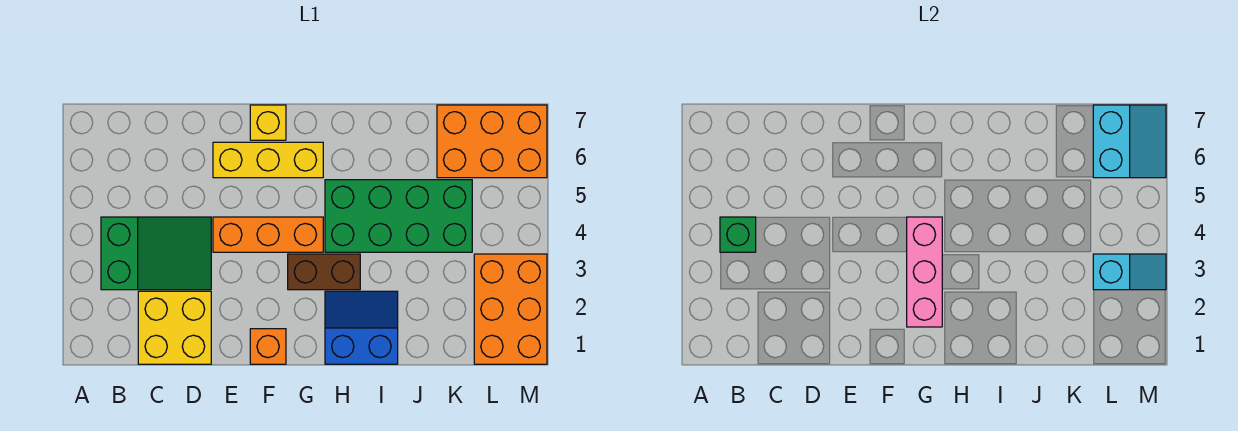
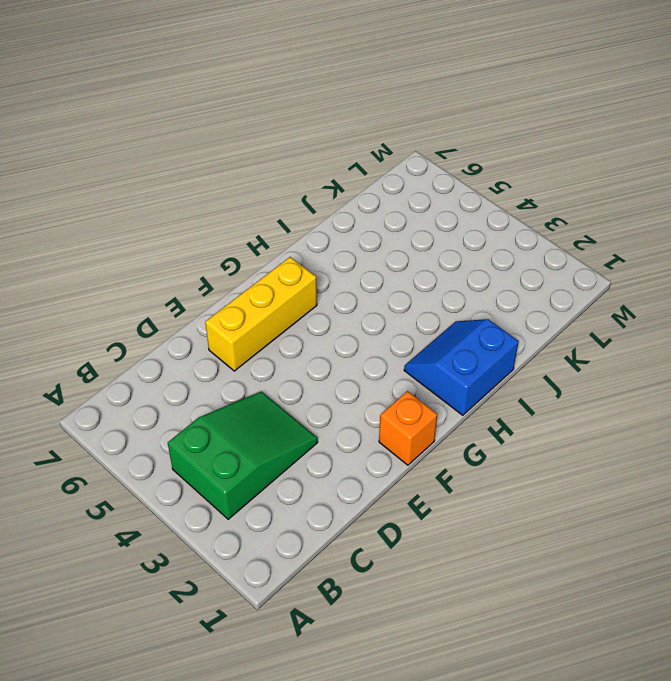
none -> yellow brick C1:D2 level 1
none -> orange brick E4:G4 level 1
none -> yellow brick F7 level 1

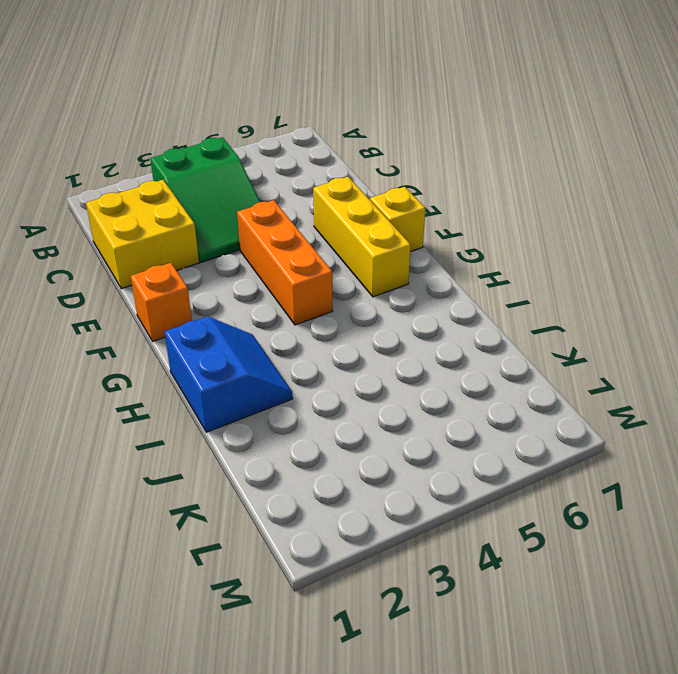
none -> brown brick G3:H3 level 1
none -> green brick H4:K5 level 1
none -> orange brick K6:M7 level 1

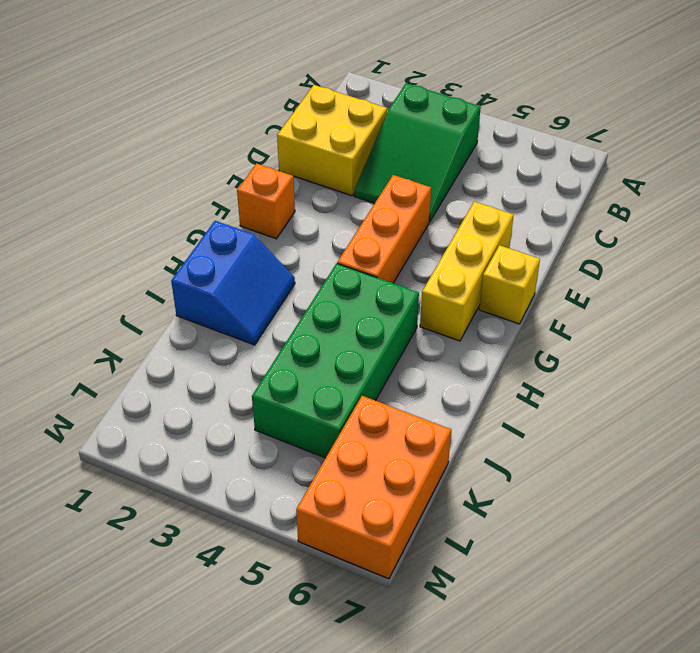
none -> brown brick G3:H3 level 1
none -> orange brick L1:M3 level 1
none -> green brick B4 level 2

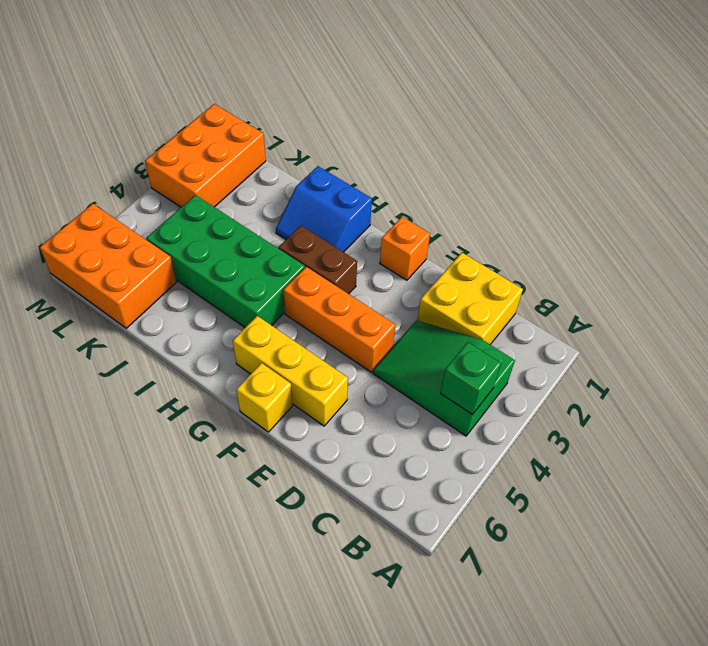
none -> pink brick G2:G4 level 2
none -> cyan slope L3:M3 level 2 top L
none -> cyan slope L6:M7 level 2 top L

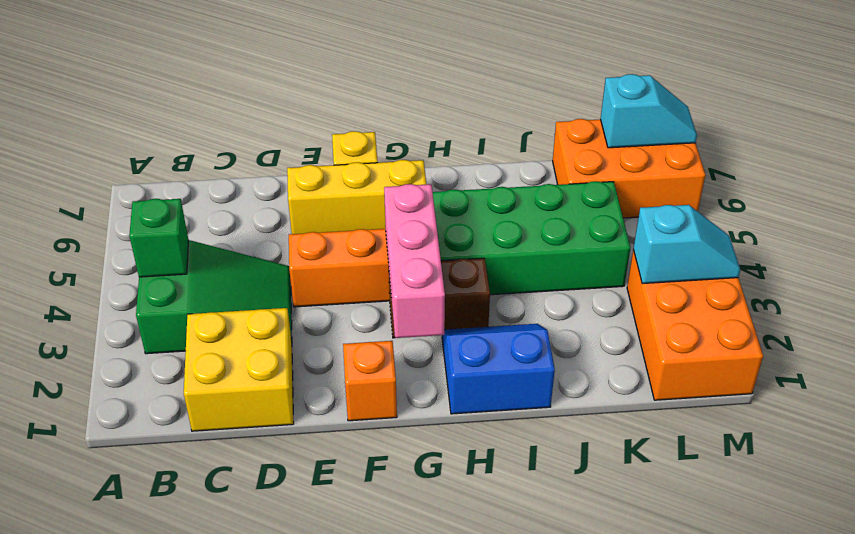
cyan slope L7:M7 level 2 top L -> cyan slope L6:M7 level 2 top L

